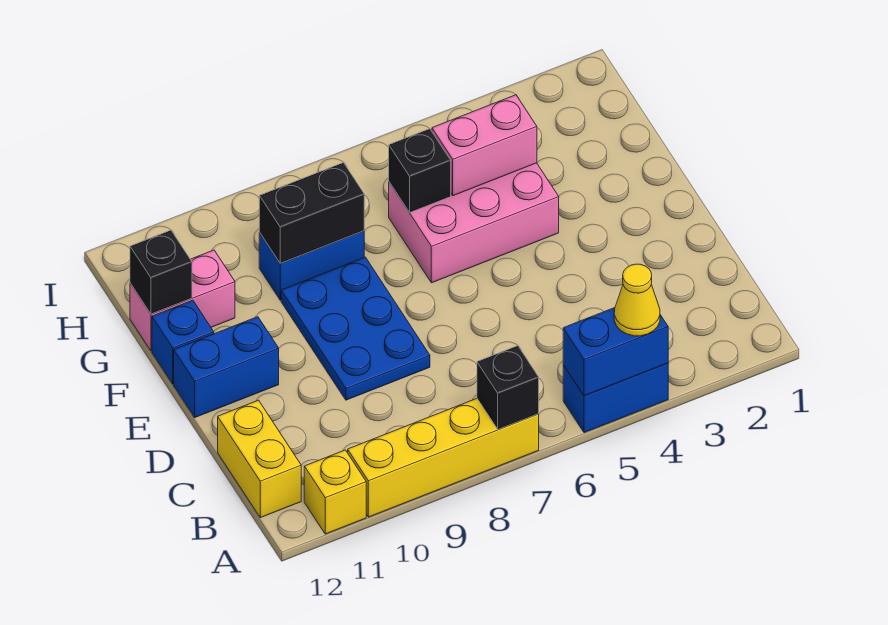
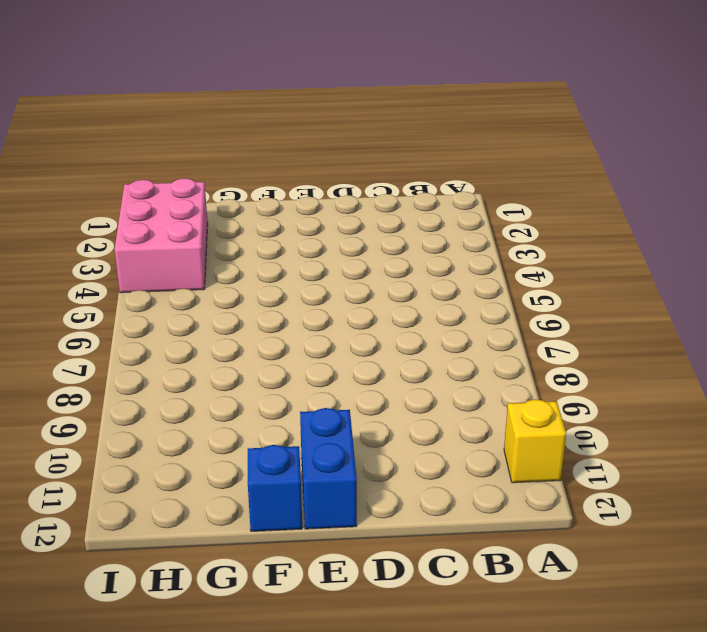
pink brick H2:I4 level 1 -> pink brick F4:G6 level 1
none -> blue brick A4:A5 level 1
none -> yellow brick A7:A10 level 1
none -> yellow brick B12:C12 level 1

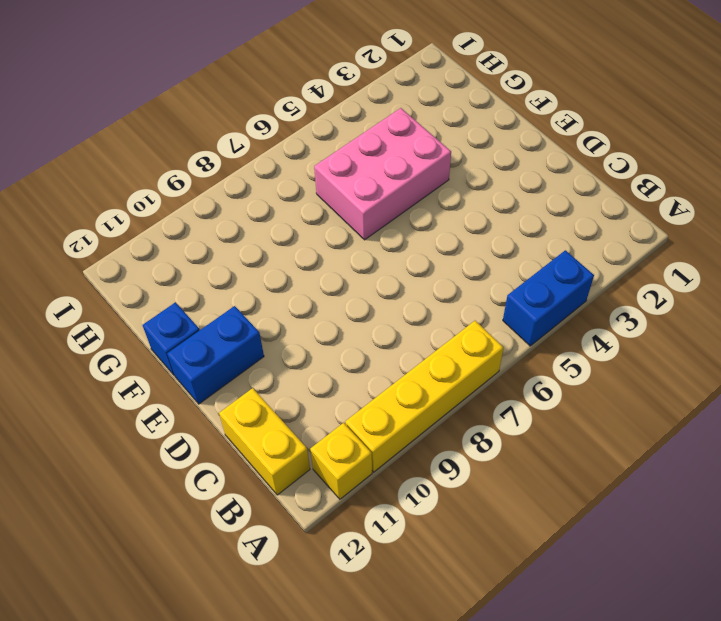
none -> blue plate D8:F9 level 1
none -> blue brick G8:G9 level 1
none -> pink brick G11:G12 level 1

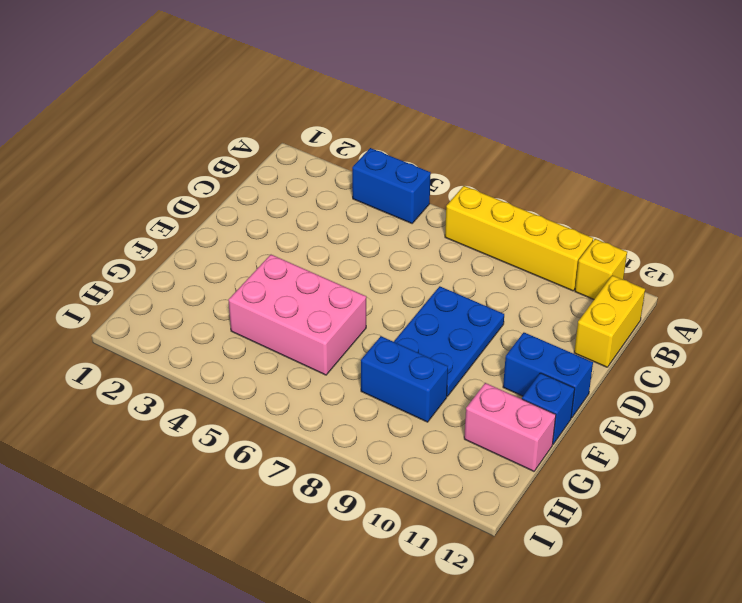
none -> blue brick A4:A5 level 2
none -> black brick A7 level 2
none -> pink brick G4:G5 level 2

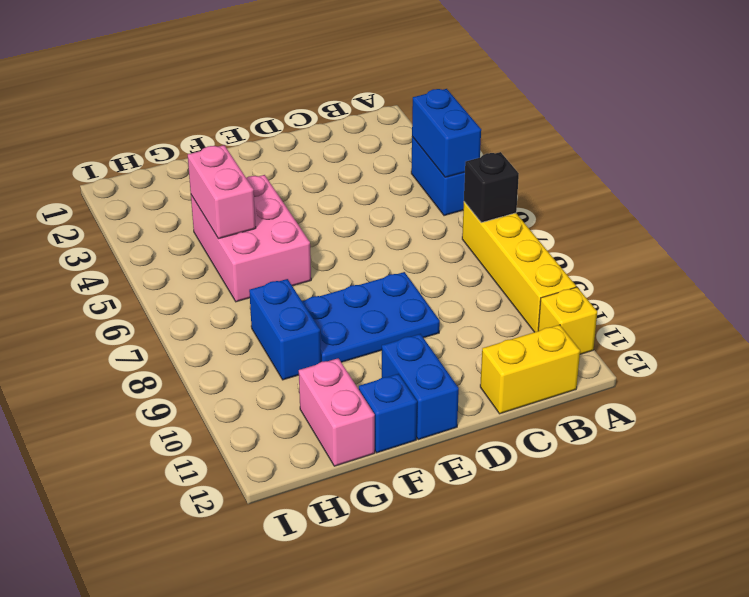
none -> black brick G6 level 2
none -> black brick G8:G9 level 2
none -> black brick G12 level 2

